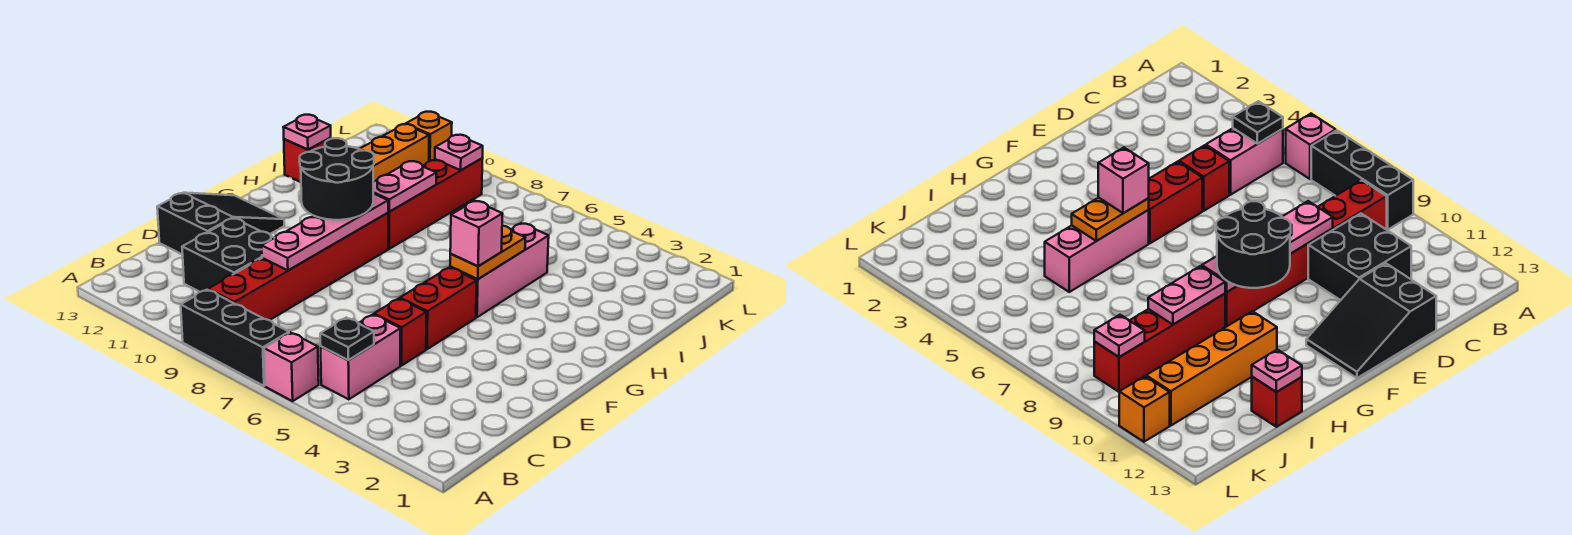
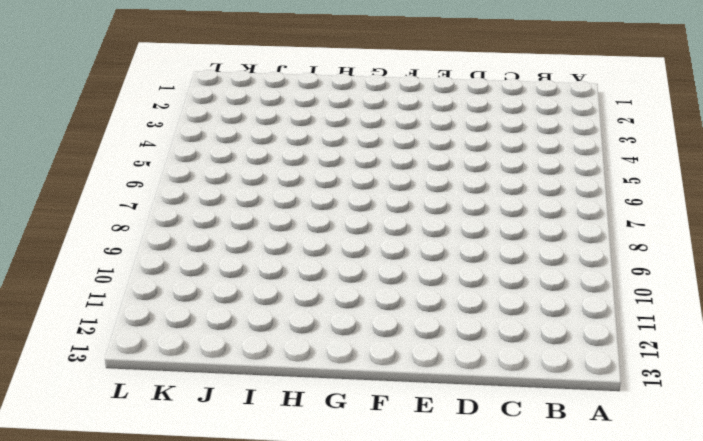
none -> pink brick A6 level 1
none -> black brick A7:A9 level 1
none -> pink brick B5:C5 level 1

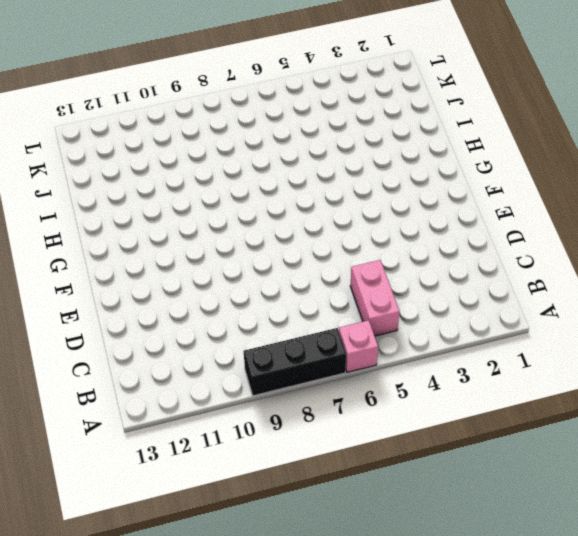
none -> red brick B9:G9 level 1
none -> black brick C10:D11 level 1
none -> red brick D5 level 1

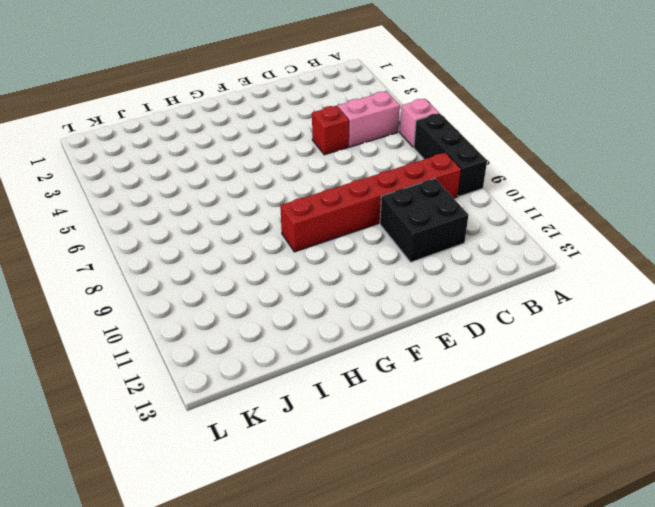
none -> black slope D12:F13 level 1 top D
none -> red brick E5:F5 level 1
none -> pink brick G5:I5 level 1

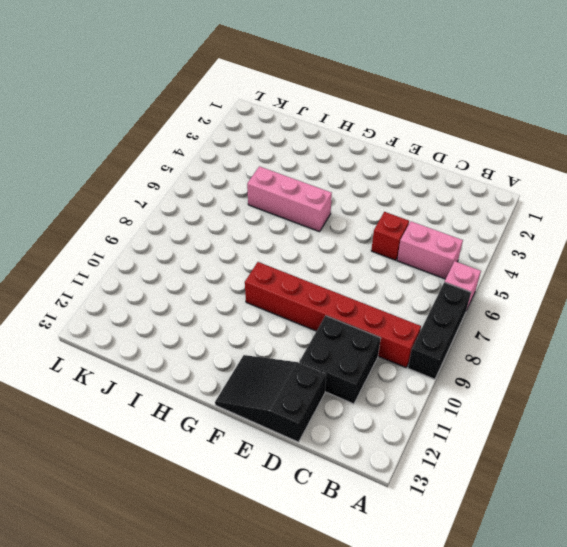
none -> red brick E5:F5 level 1
none -> red brick H9:K9 level 1
none -> orange brick H11:K11 level 1

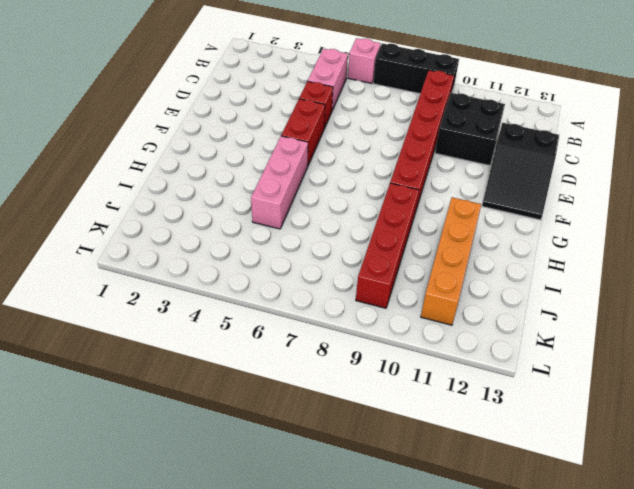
none -> red brick I13 level 1
none -> orange brick L11 level 1
none -> black plate B5 level 2

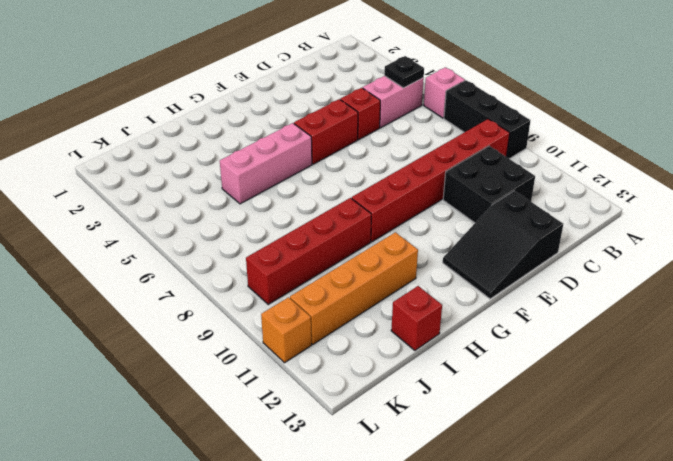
none -> pink plate D9:G9 level 2
none -> orange plate G5:H5 level 2
none -> pink plate H9:I9 level 2

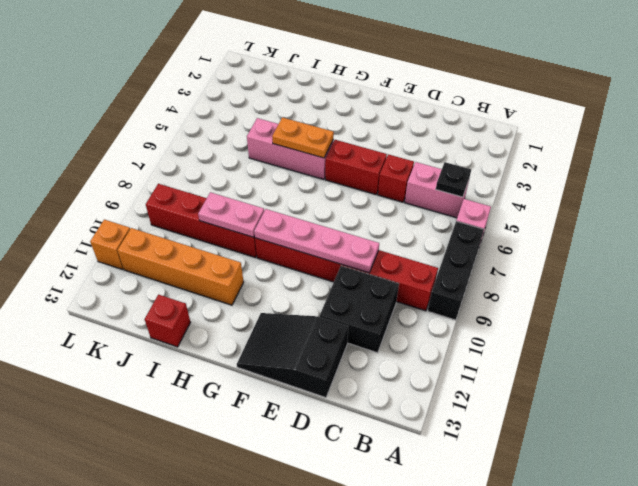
none -> pink plate I13 level 2
none -> pink plate K9 level 2
none -> black round brick F9:G10 level 3

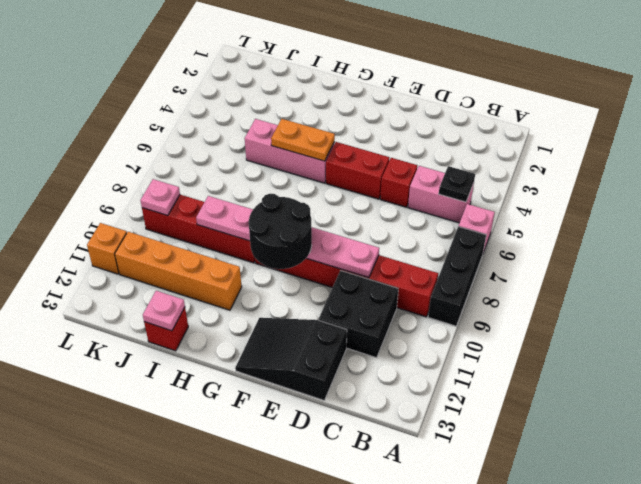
none -> pink brick G5 level 3

